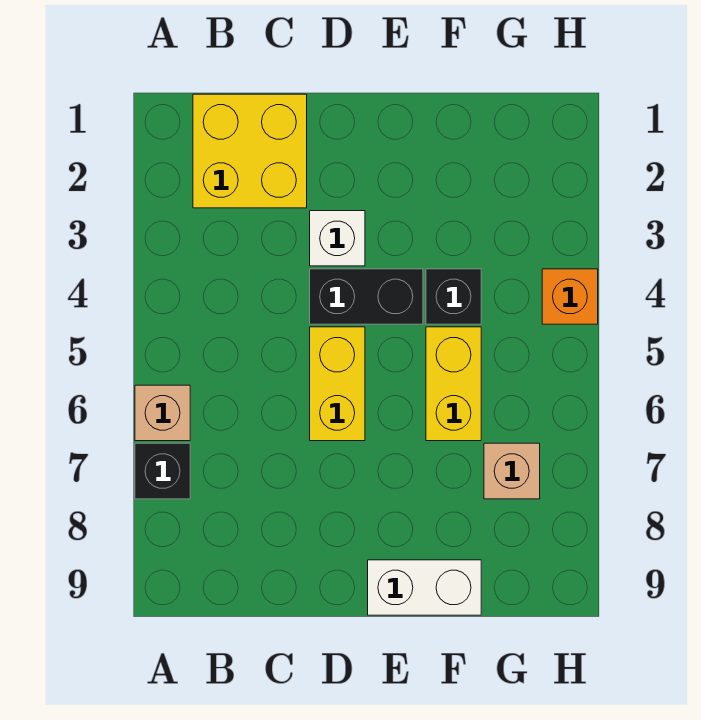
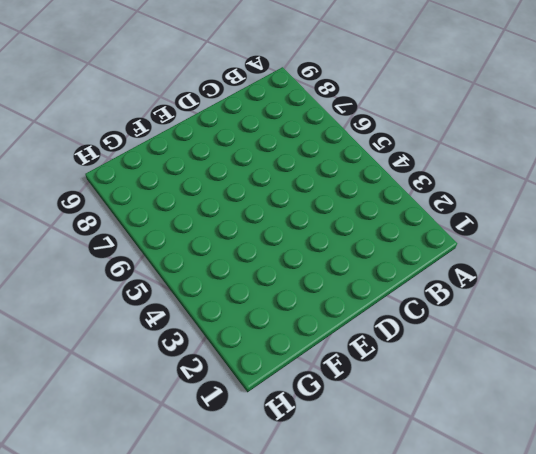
none -> tan brick A6 level 1
none -> black brick A7 level 1

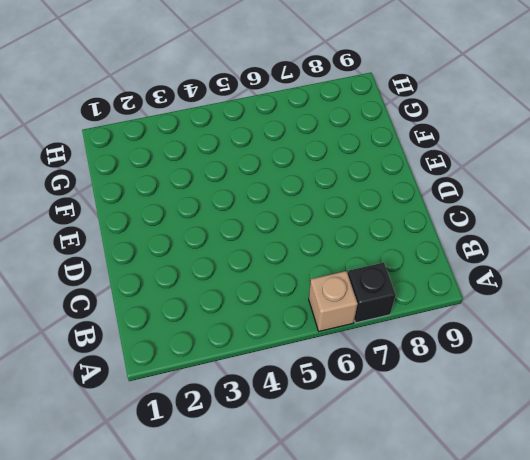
none -> yellow brick B1:C2 level 1
none -> white brick D3 level 1

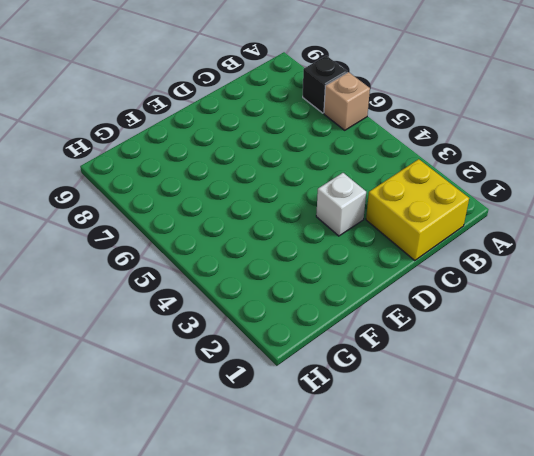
none -> black brick D4:E4 level 1
none -> yellow brick D5:D6 level 1

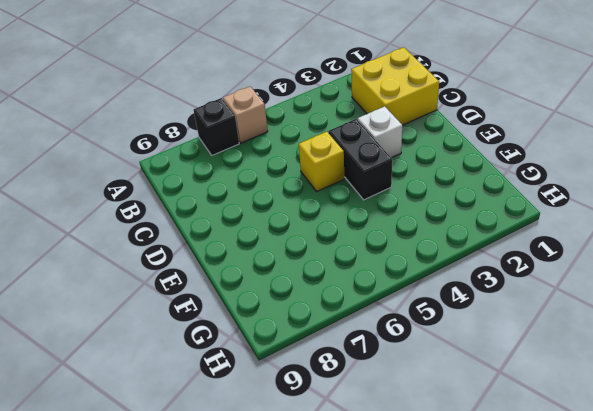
yellow brick D5 level 1 -> yellow brick D5:D6 level 1
none -> white brick E9:F9 level 1
none -> black brick F4 level 1

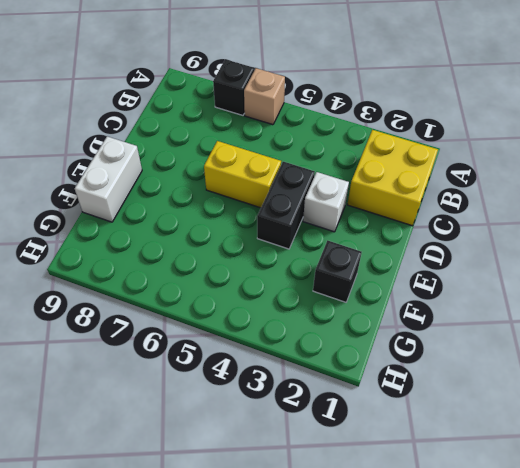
black brick F2 level 1 -> black brick F4 level 1
none -> yellow brick F5:F6 level 1
none -> tan brick G7 level 1

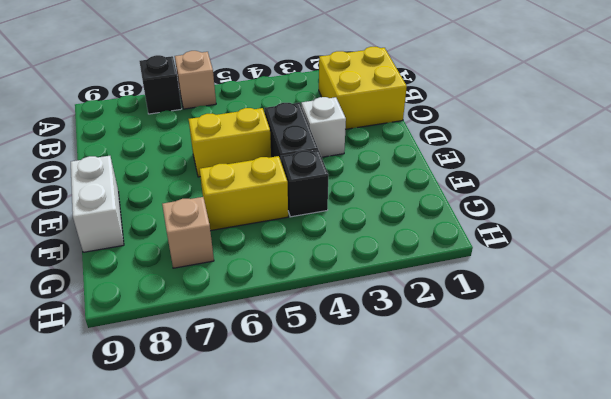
none -> orange brick H4 level 1

